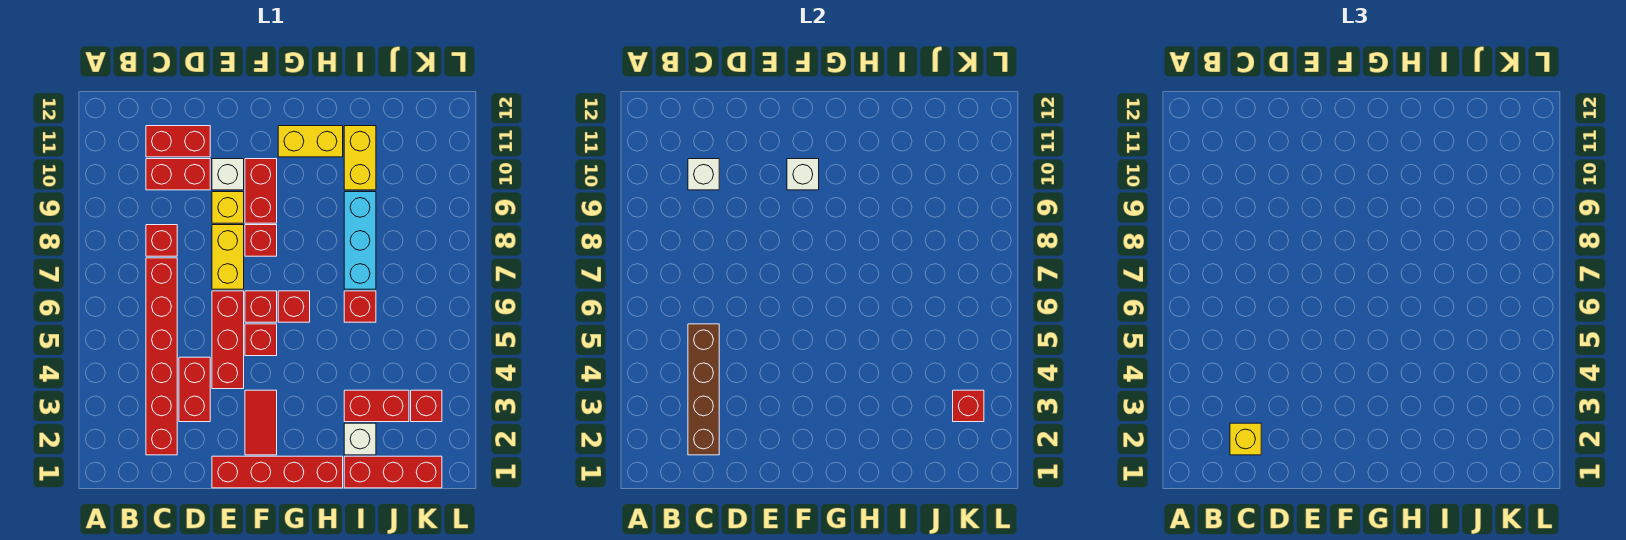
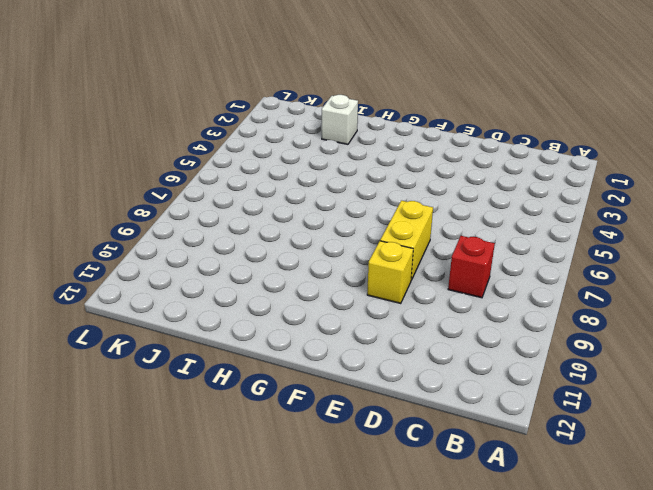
none -> red brick C2:C7 level 1
none -> red brick C10:D10 level 1
none -> red brick C11:D11 level 1

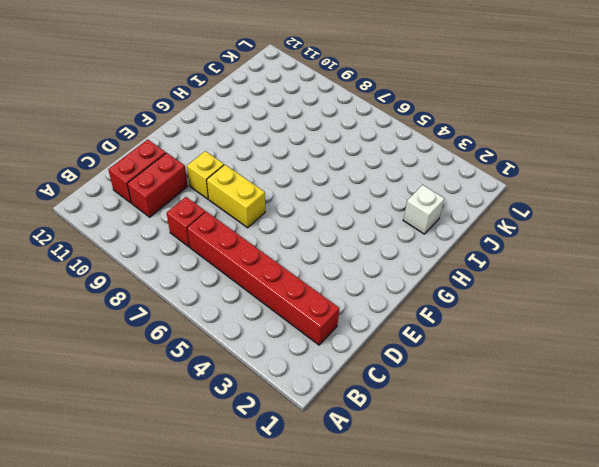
none -> red brick D3:D4 level 1
none -> red brick E1:H1 level 1
none -> red brick E4:E6 level 1

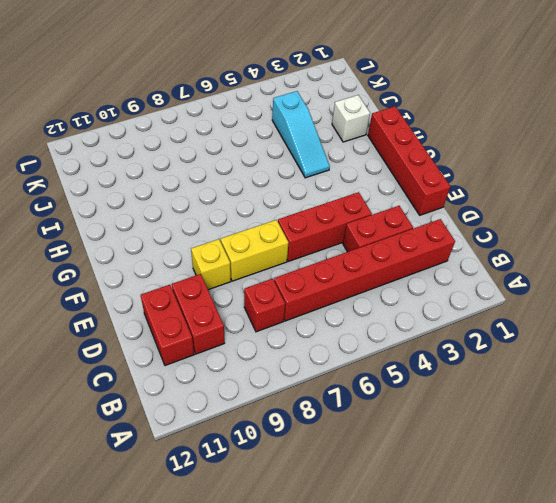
cyan slope H4:J4 level 1 top J -> none
none -> white brick E10 level 1
none -> red tile F2:F3 level 1
none -> red brick F5 level 1

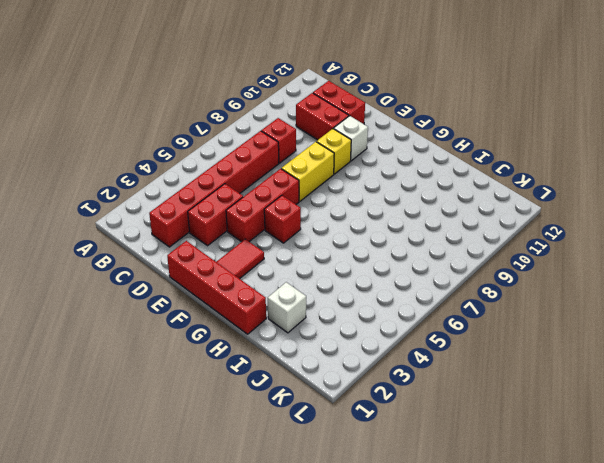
none -> red brick F6 level 1
none -> red brick F8 level 1
none -> red brick F9:F10 level 1

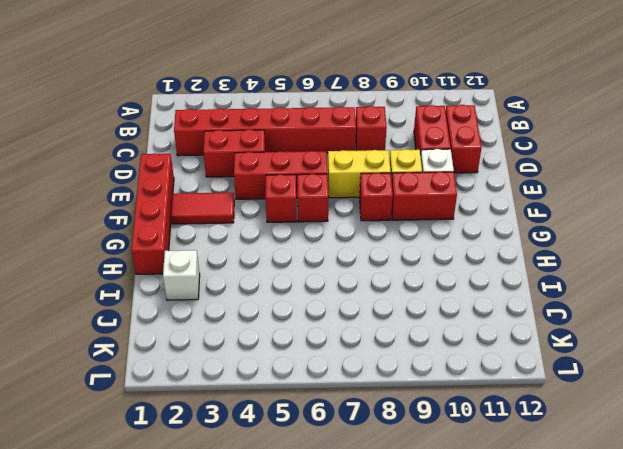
none -> red brick G6 level 1
none -> yellow brick G11:H11 level 1
none -> red brick I1:K1 level 1

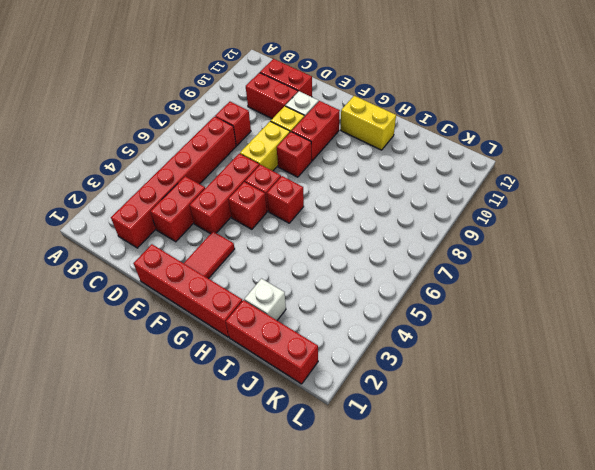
none -> red brick I3:J3 level 1
none -> red brick I6 level 1
none -> cyan brick I7:I9 level 1

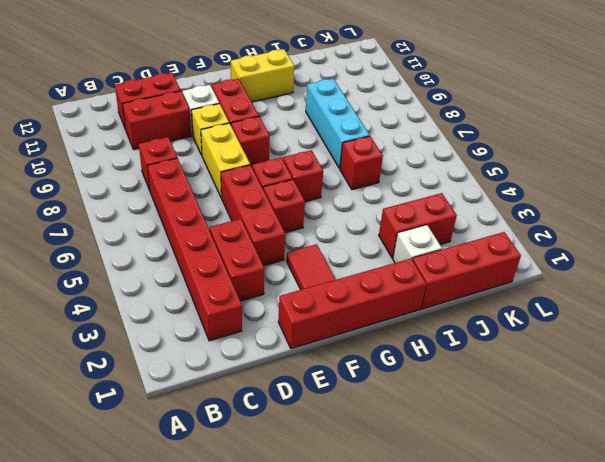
none -> yellow brick I10:I11 level 1
none -> red brick K3 level 1
none -> brown brick C2:C5 level 2

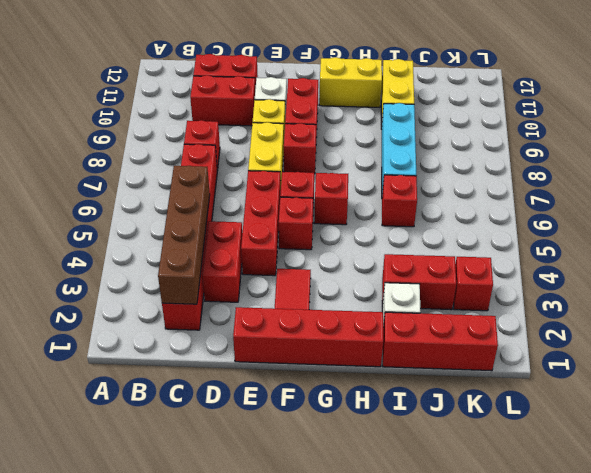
none -> white brick C10 level 2
none -> white brick F10 level 2
none -> red brick K3 level 2

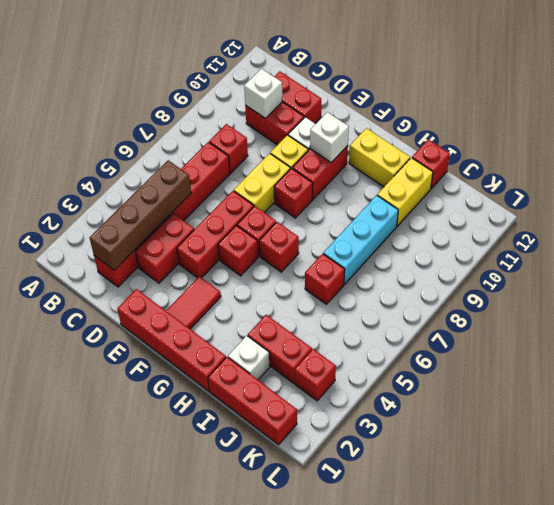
red brick I12 level 1 -> red brick K3 level 2
none -> yellow brick C2 level 3

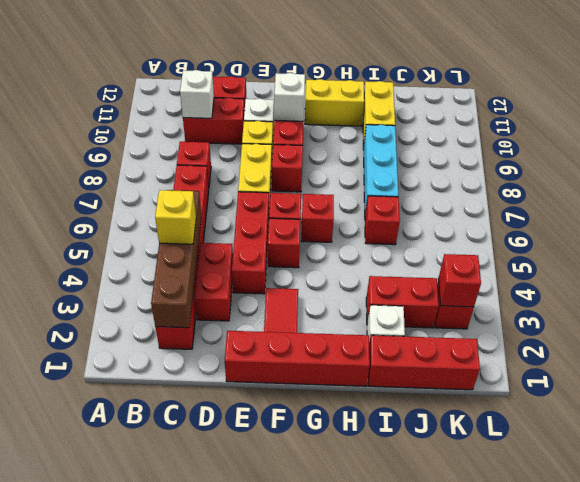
yellow brick C4 level 3 -> yellow brick C2 level 3

